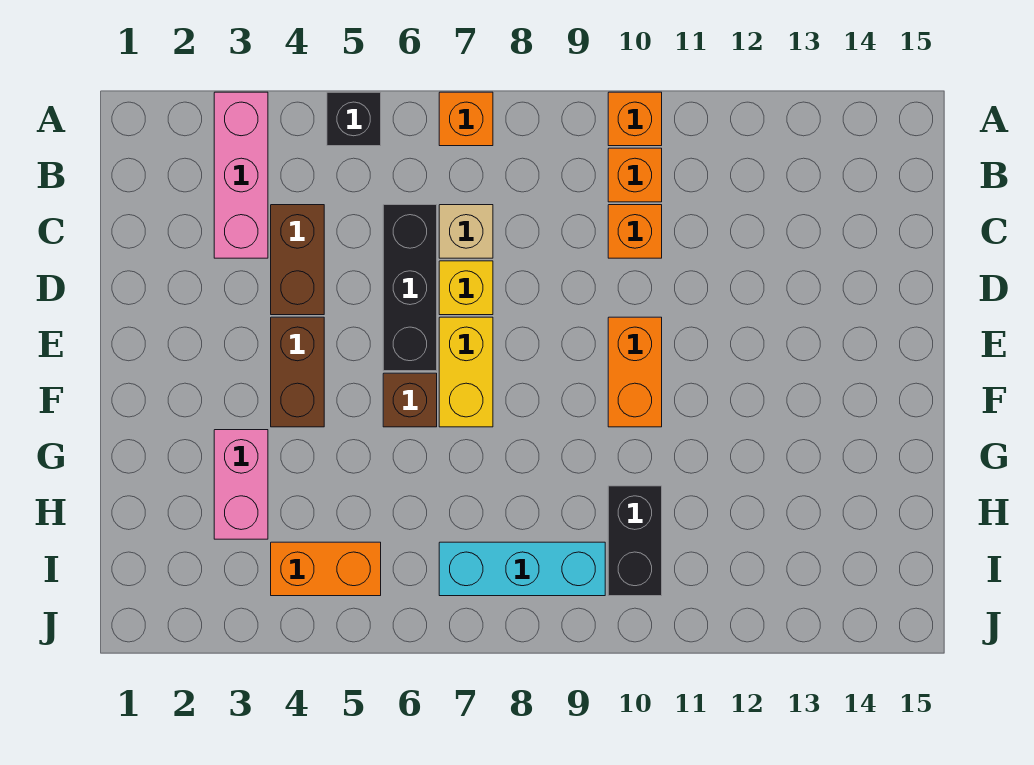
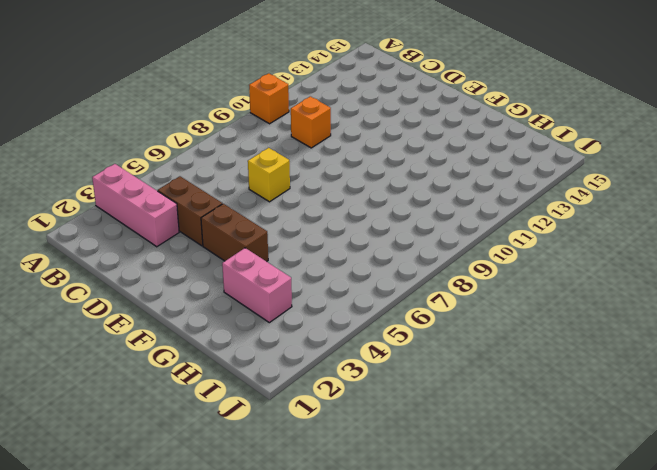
none -> black brick A5 level 1
none -> orange brick A7 level 1
none -> orange brick B10 level 1

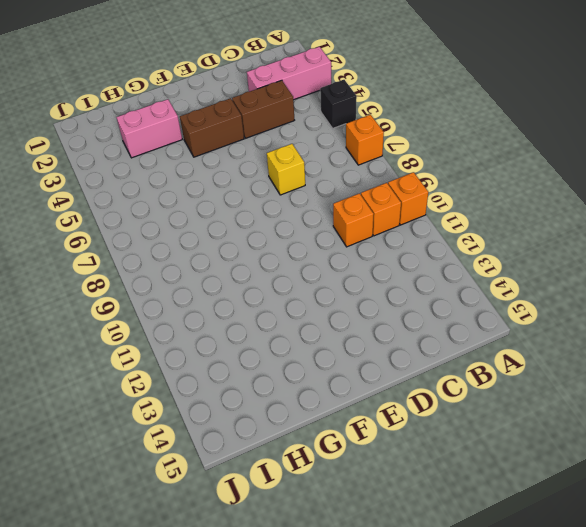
none -> black brick C6:E6 level 1
none -> tan brick C7 level 1
none -> yellow brick E7:F7 level 1

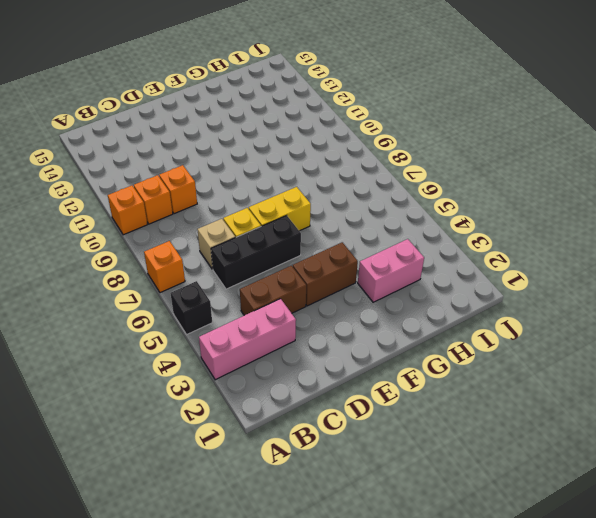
none -> orange brick E10:F10 level 1
none -> brown brick F6 level 1
none -> black brick H10:I10 level 1

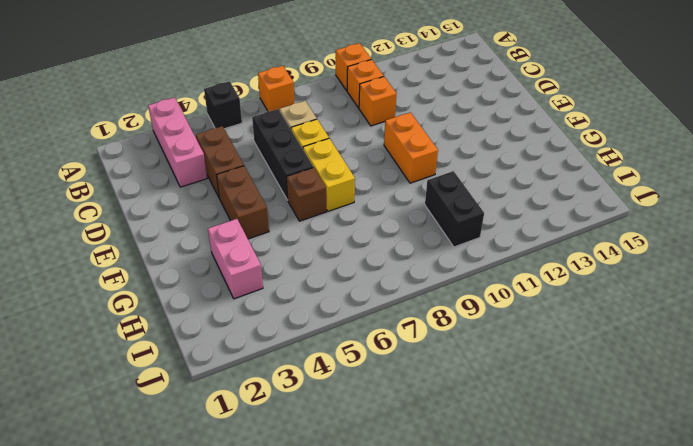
none -> orange brick I4:I5 level 1
none -> cyan brick I7:I9 level 1

